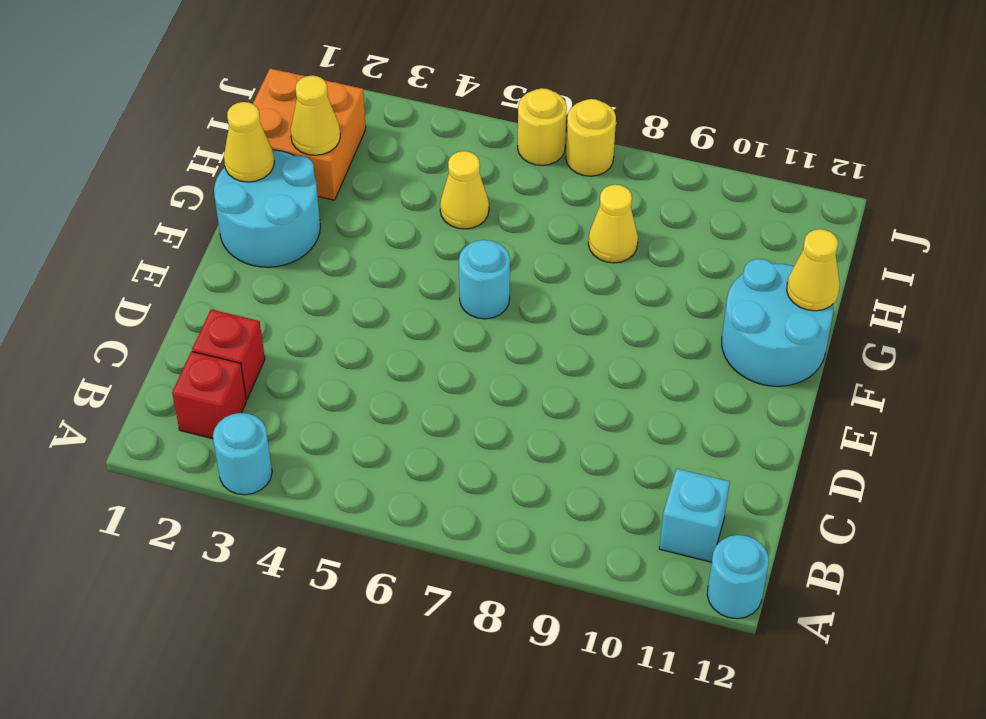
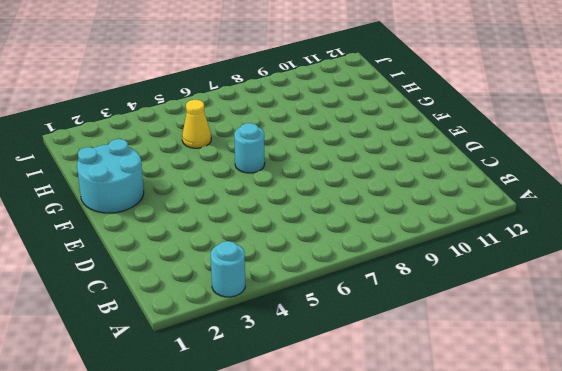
none -> cyan round brick A12 level 1
none -> red brick B2 level 1
none -> cyan brick B11 level 1

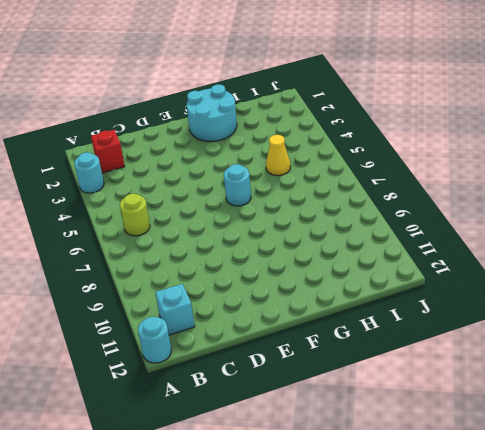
lime round brick B6 level 1 -> none
none -> red brick C2 level 1
none -> cyan round brick F11:G12 level 1
none -> orange brick H1:I2 level 1

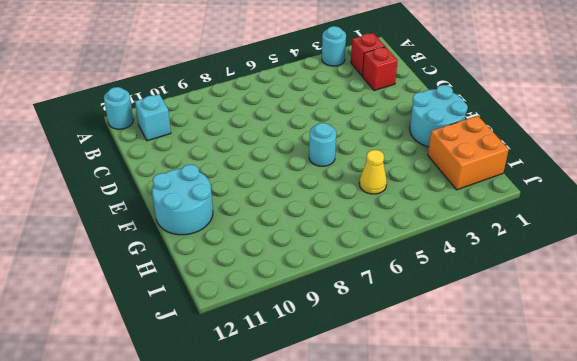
none -> yellow cone H8 level 1
none -> yellow round brick J6 level 1
none -> yellow round brick J7 level 1

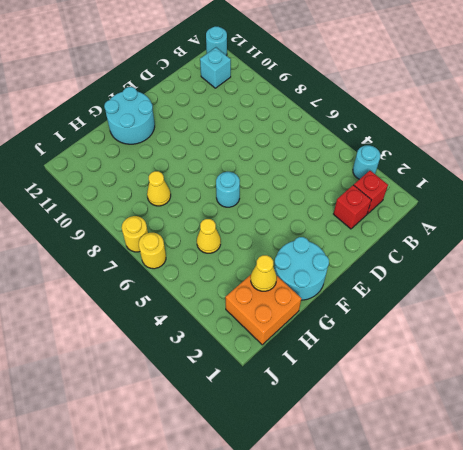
none -> yellow cone G1 level 2
none -> yellow cone G12 level 2

